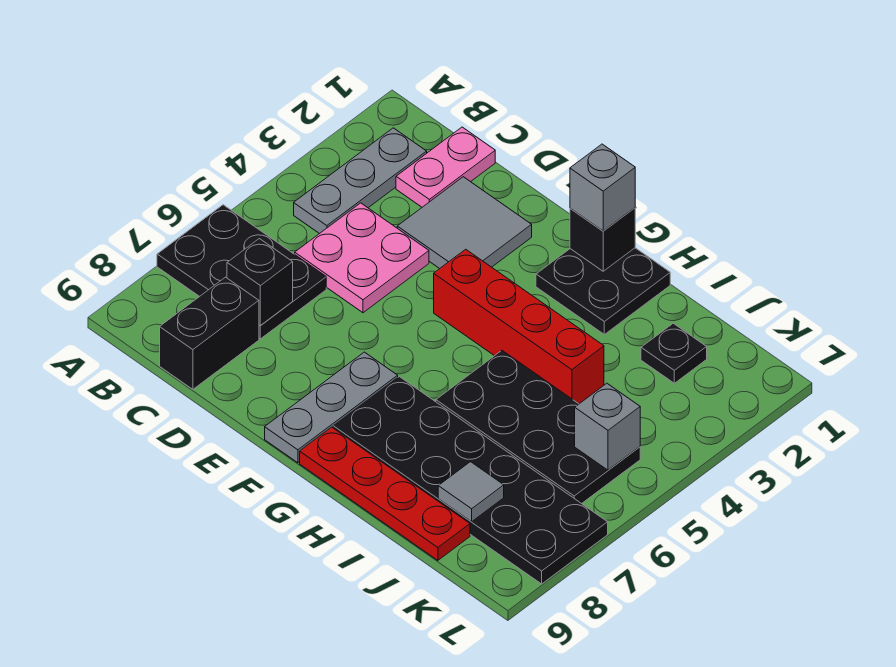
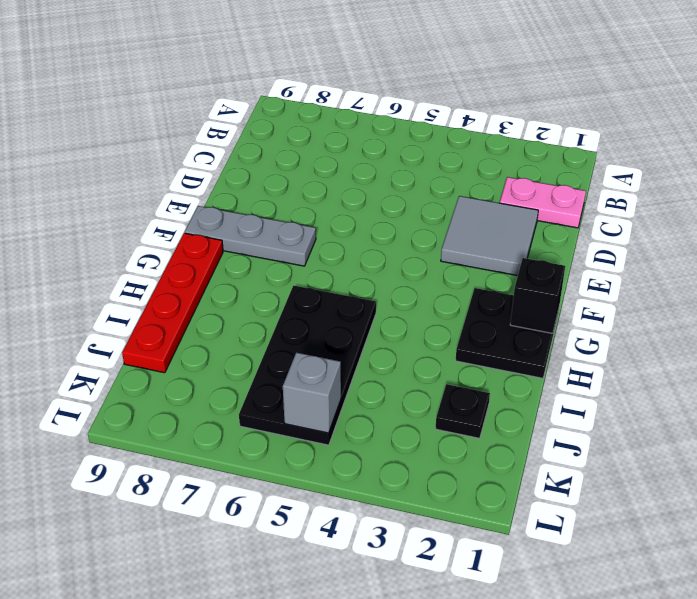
none -> black plate A6:C7 level 1
none -> grey plate B2:B4 level 1
none -> pink plate C4:D5 level 1

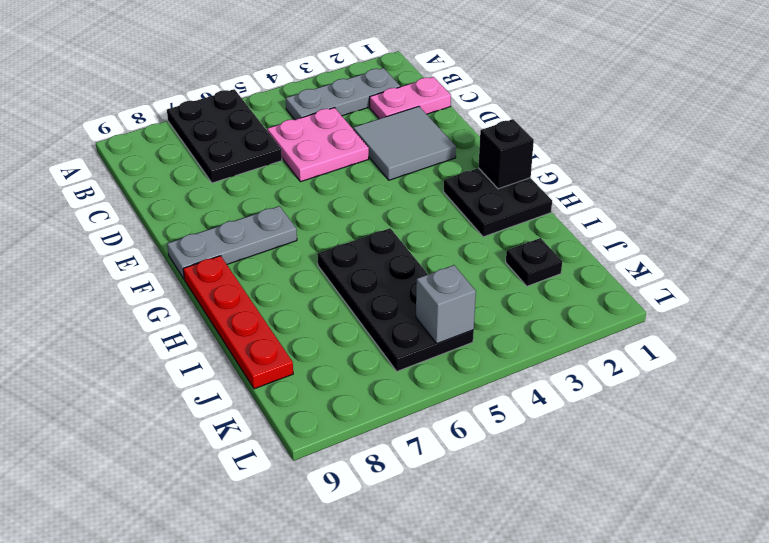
none -> black brick C8:C9 level 1
none -> red brick F4:I4 level 1
none -> black plate G7:L8 level 1

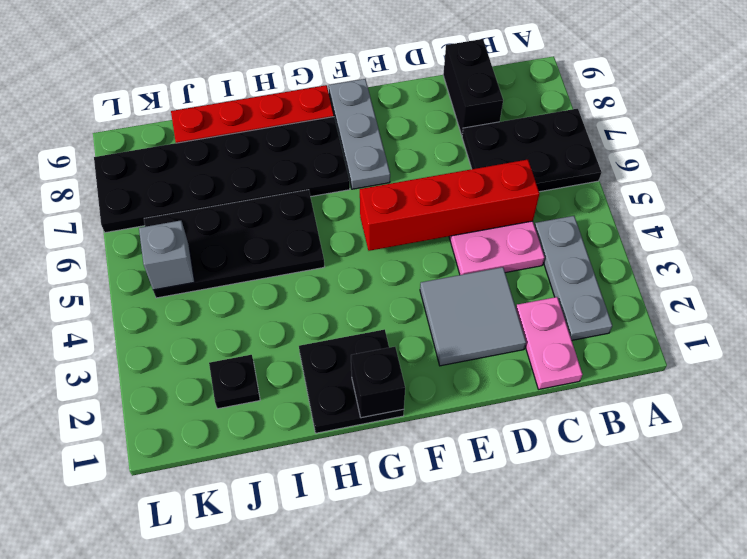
red brick C5:F5 level 2 -> red brick F4:I4 level 1
none -> black brick C7 level 2
none -> grey tile J8 level 2
none -> grey brick G1 level 3

